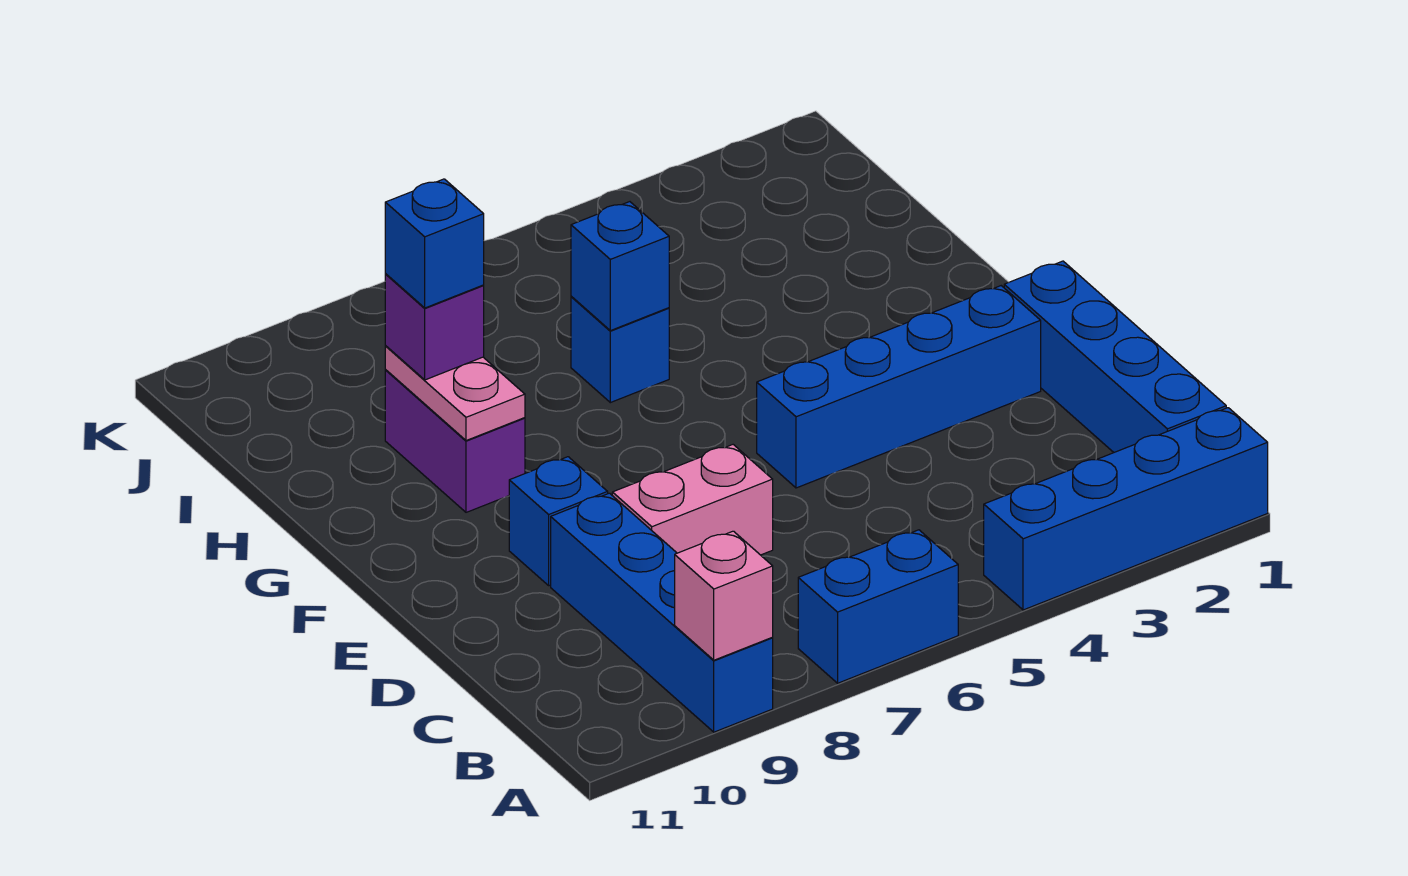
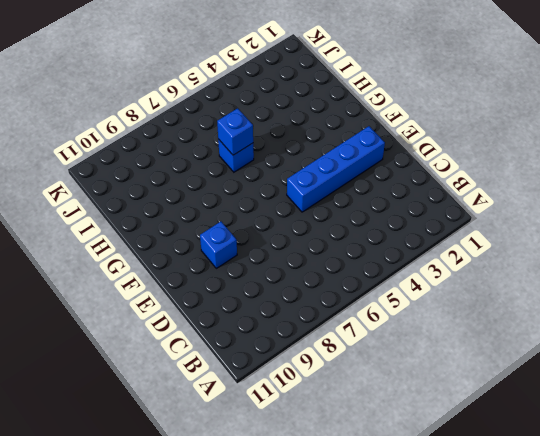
none -> blue brick A1:A4 level 1
none -> blue brick A6:A7 level 1
none -> blue brick A9:D9 level 1

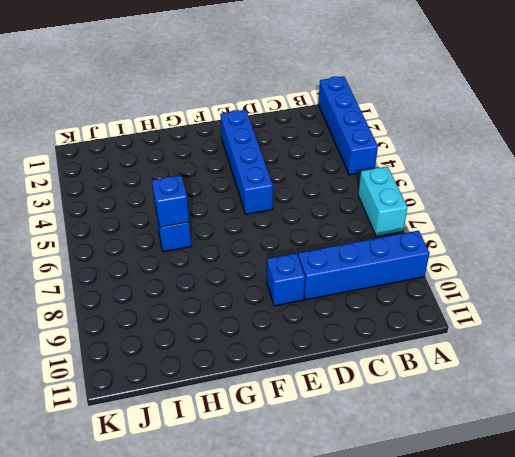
cyan brick A6:A7 level 1 -> blue brick A6:A7 level 1
none -> blue brick B1:E1 level 1
none -> pink brick D7:D8 level 1
none -> purple brick G9:H9 level 1

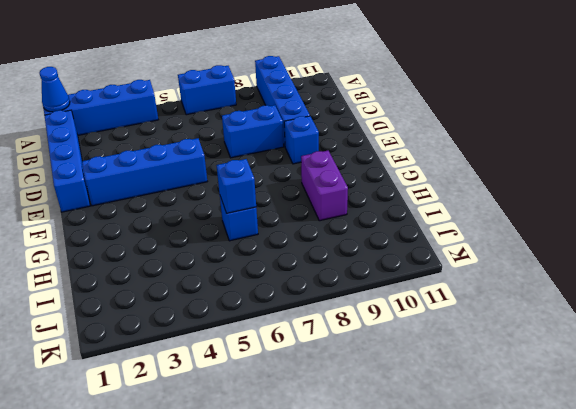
blue cone A1 level 2 -> none
blue brick D7:D8 level 1 -> pink brick D7:D8 level 1
none -> pink brick A9 level 2
none -> pink plate G9:H9 level 2
none -> purple brick H9 level 3

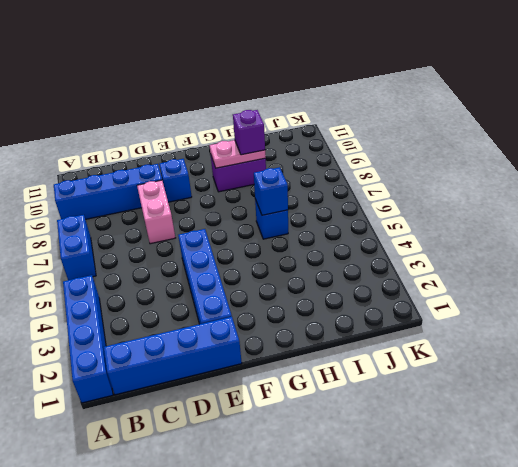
none -> pink brick A9 level 2
none -> blue brick H9 level 4

